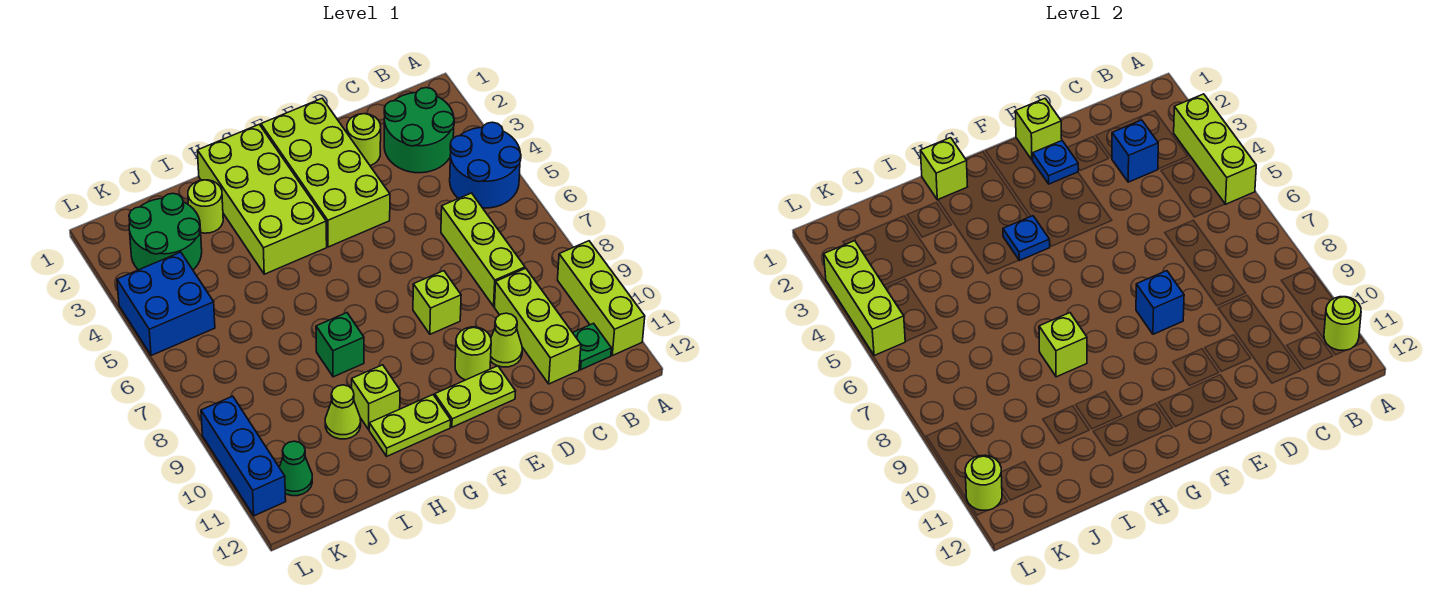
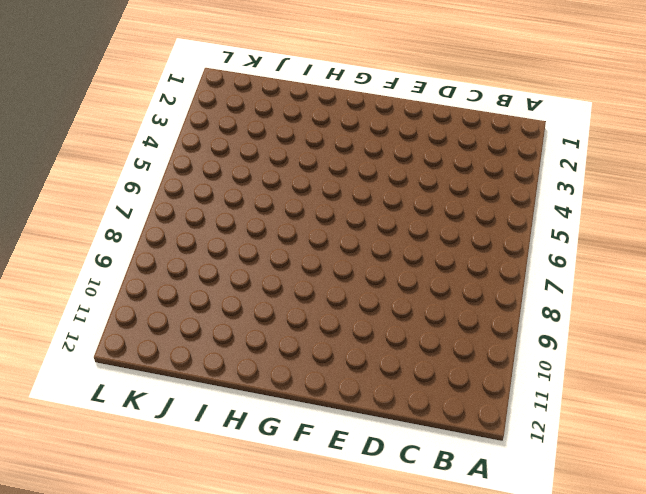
none -> blue round brick A4:B5 level 1
none -> lime brick A9:A11 level 1
none -> green round brick B2:C3 level 1
none -> green plate B11 level 1

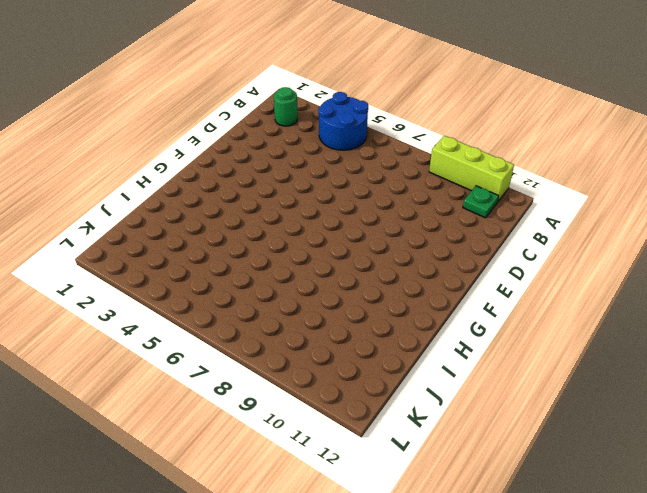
green round brick B2 level 1 -> green round brick B2:C3 level 1
none -> lime brick C6:C8 level 1
none -> lime brick C9:C11 level 1
none -> lime round brick D2 level 1
none -> lime cone D10 level 1

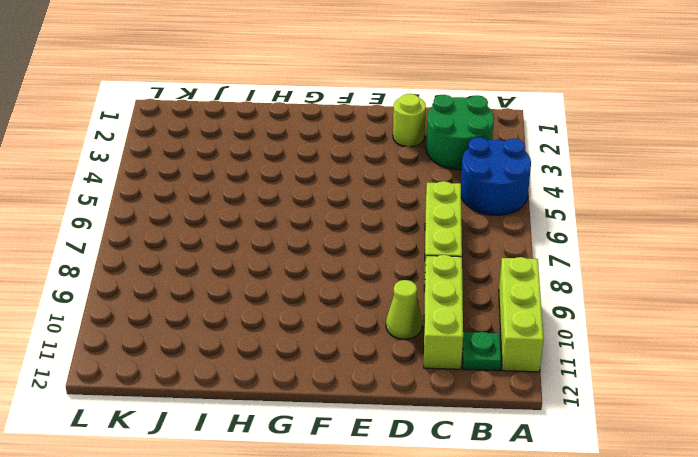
none -> lime brick E1:F4 level 1
none -> lime brick E8 level 1
none -> lime round brick E10 level 1
none -> lime plate E11:F11 level 1

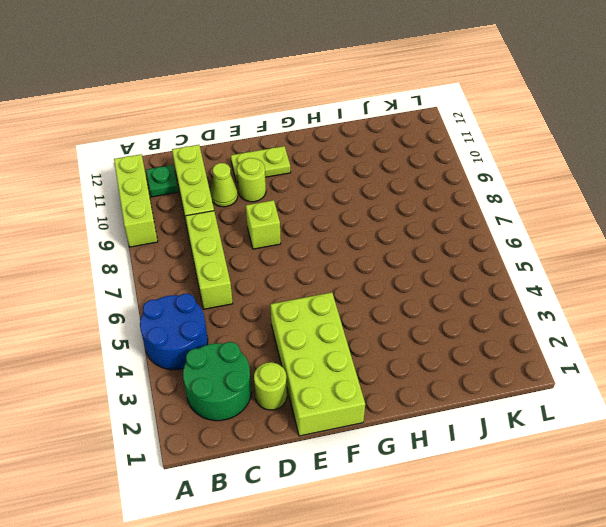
none -> lime brick G1:H4 level 1
none -> lime plate G11:H11 level 1
none -> green brick H8 level 1
none -> lime brick H10 level 1

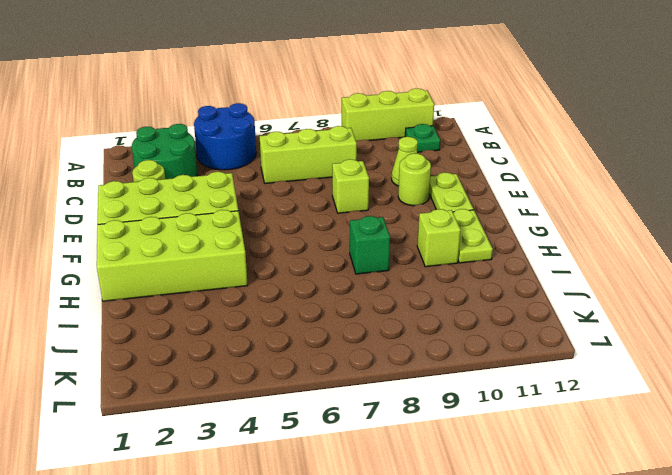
none -> lime brick C9:C11 level 1
none -> lime round brick I2 level 1
none -> lime cone I10 level 1
none -> green round brick J2:K3 level 1

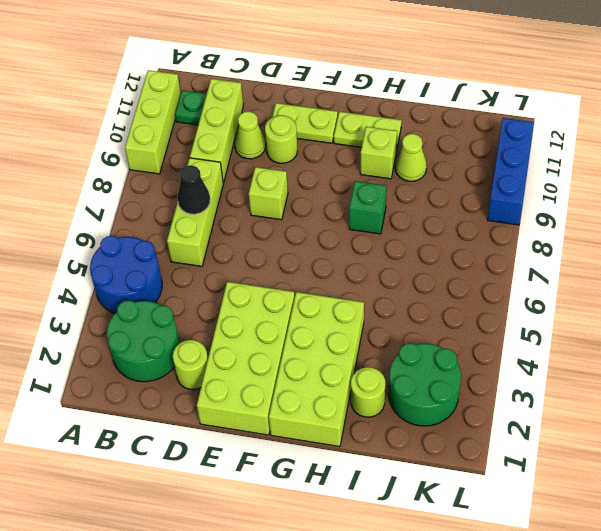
black cone C7 level 2 -> none
none -> blue brick K4:L5 level 1
none -> green cone K11 level 1
none -> lime brick A3:A5 level 2
none -> lime round brick A11 level 2

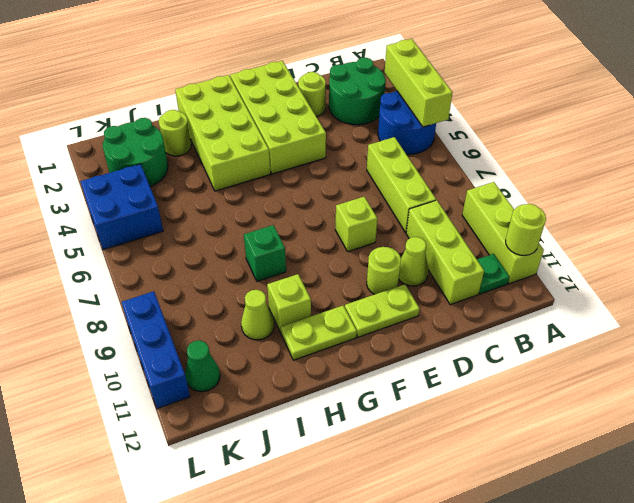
none -> blue brick C3 level 2
none -> lime brick E1 level 2
none -> blue plate E2 level 2
none -> blue brick E8 level 2

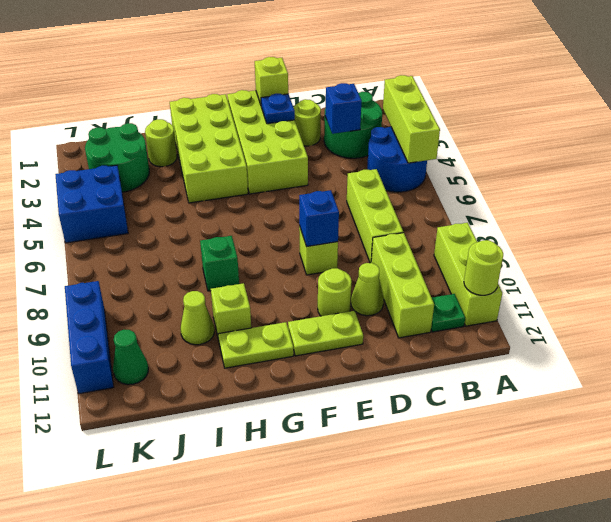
none -> blue plate G4 level 2
none -> lime brick H1 level 2
none -> lime brick H8 level 2
none -> lime brick L3:L5 level 2

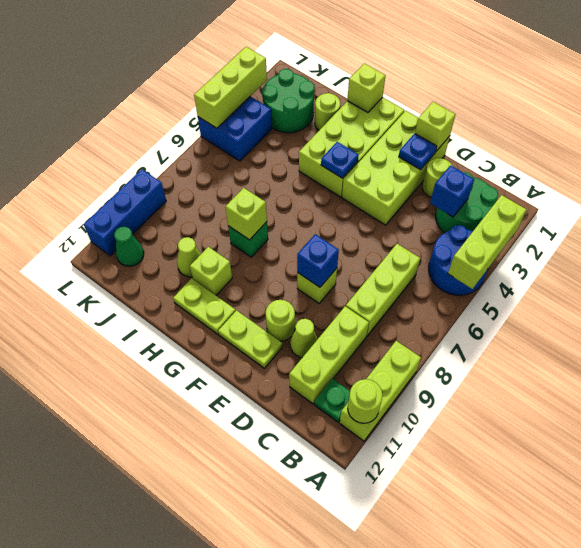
none -> lime round brick L11 level 2

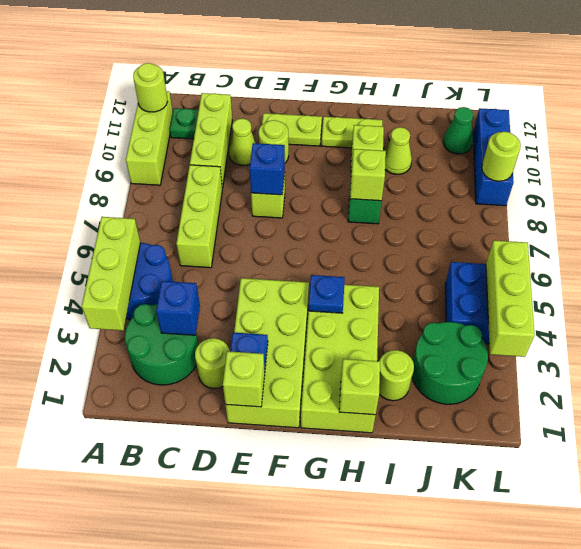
lime round brick L9 level 2 -> lime round brick L11 level 2

